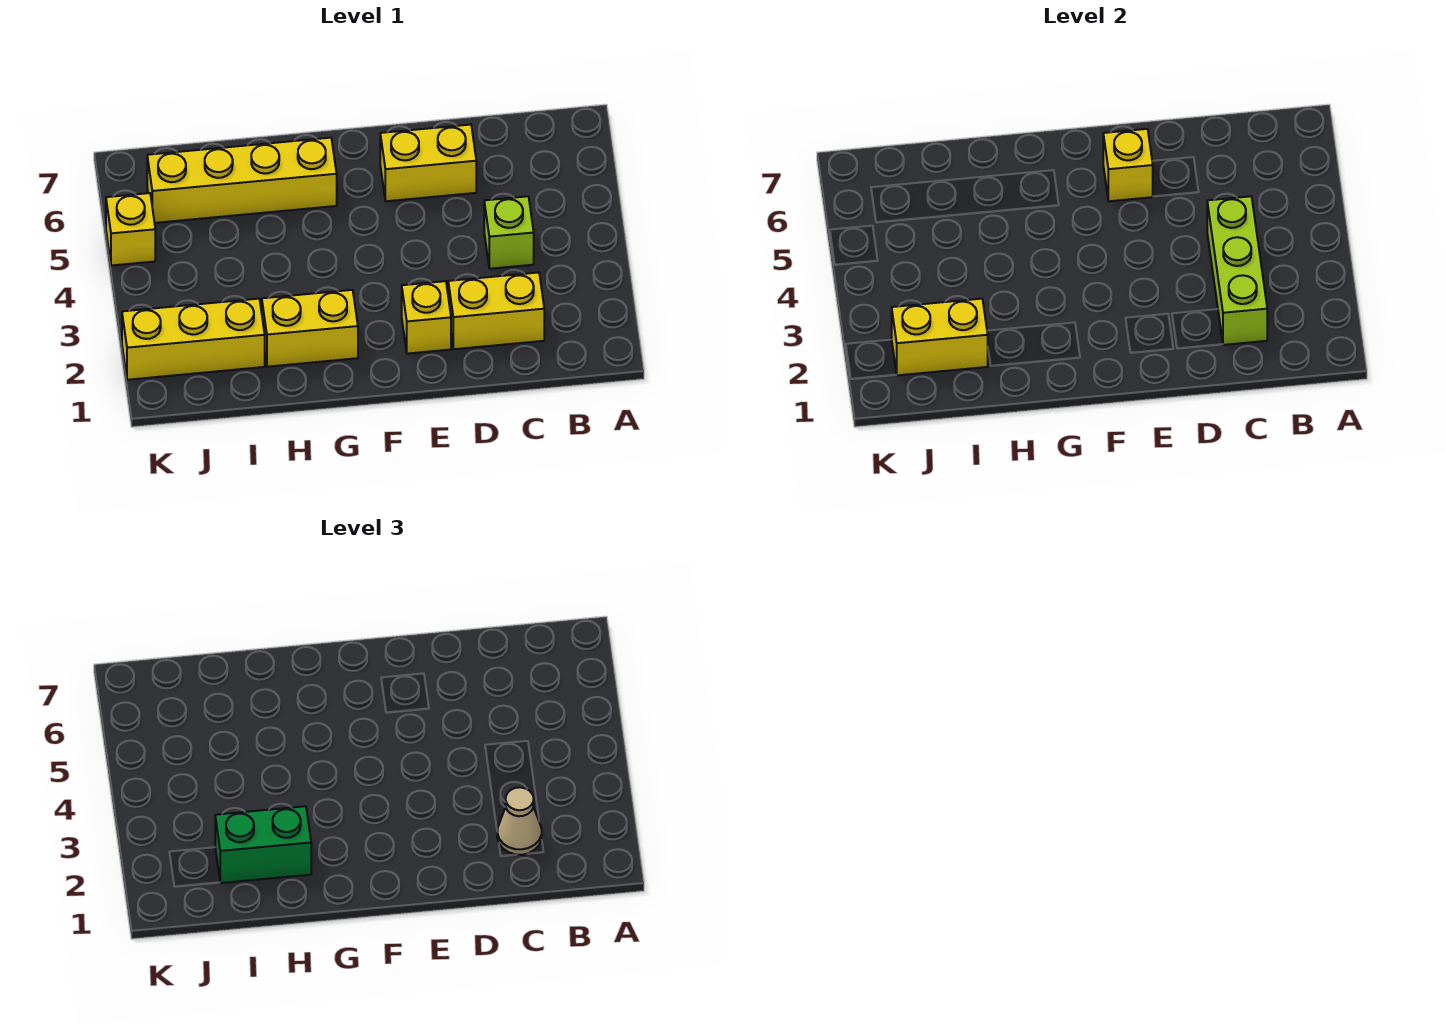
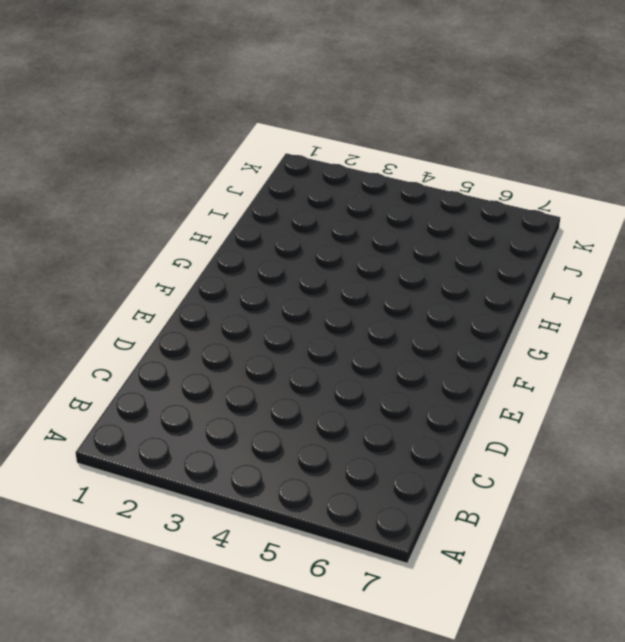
none -> yellow brick C2:D2 level 1
none -> lime brick C4 level 1
none -> yellow brick D6:E6 level 1

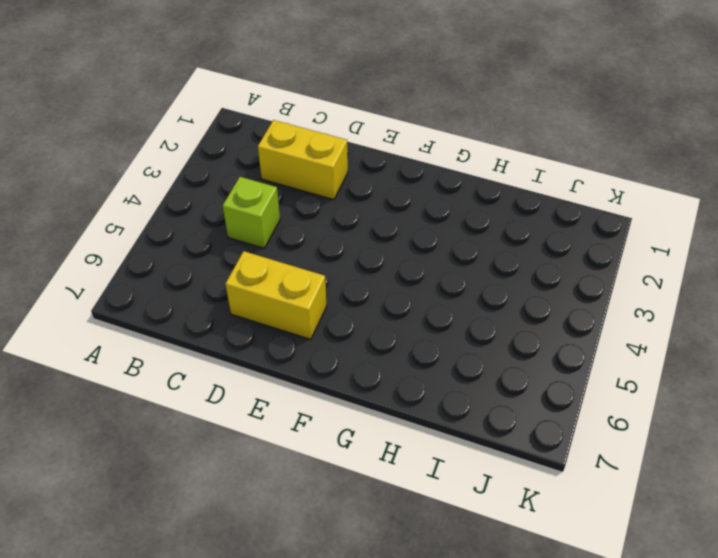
none -> yellow brick E2 level 1
none -> yellow brick G2:H2 level 1
none -> yellow brick G6:J6 level 1

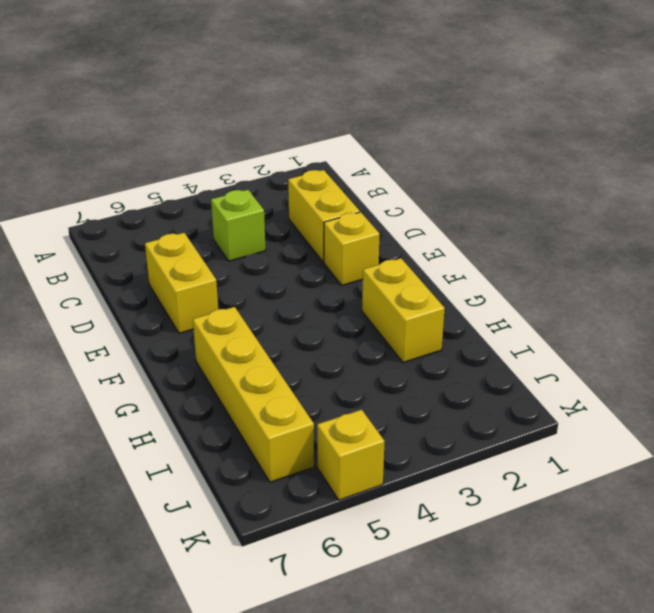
none -> yellow brick I2:K2 level 1
none -> lime brick C2:C4 level 2
none -> yellow brick E6 level 2

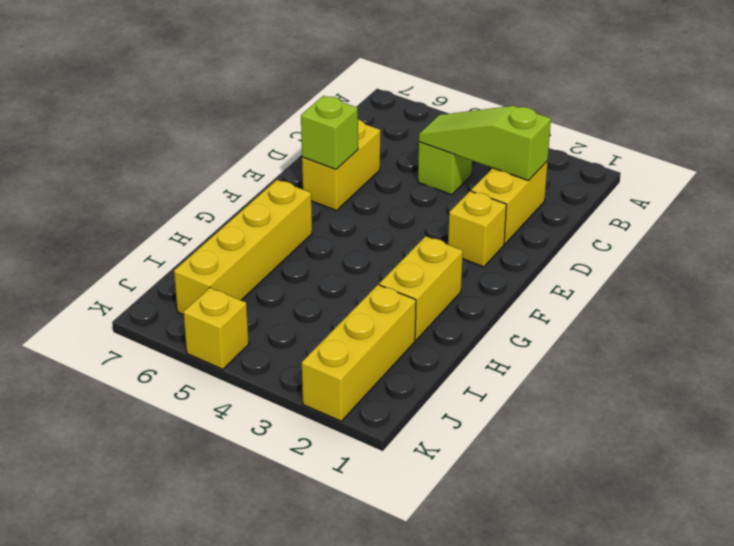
lime slope C2:C4 level 2 top 2 -> lime brick C2:C4 level 2
lime brick E6 level 2 -> yellow brick E6 level 2
none -> yellow brick I2:J2 level 2
none -> tan cone C2 level 3
none -> green brick H2:I2 level 3

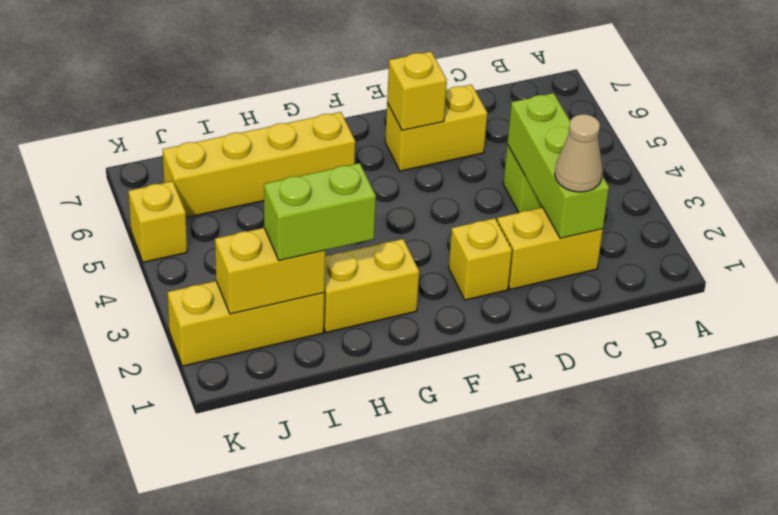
lime brick H2:I2 level 3 -> green brick H2:I2 level 3

